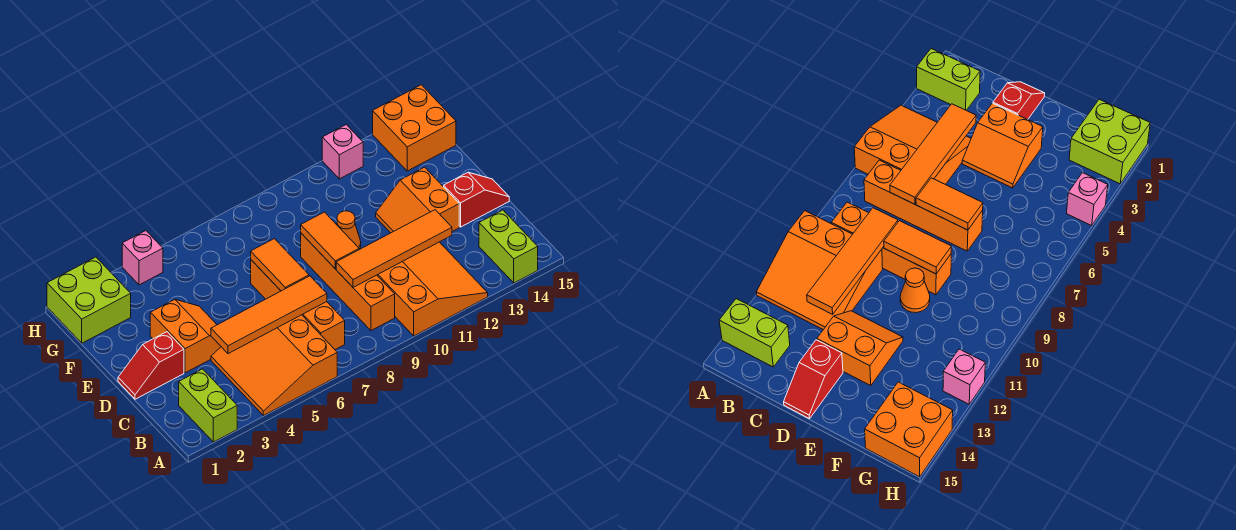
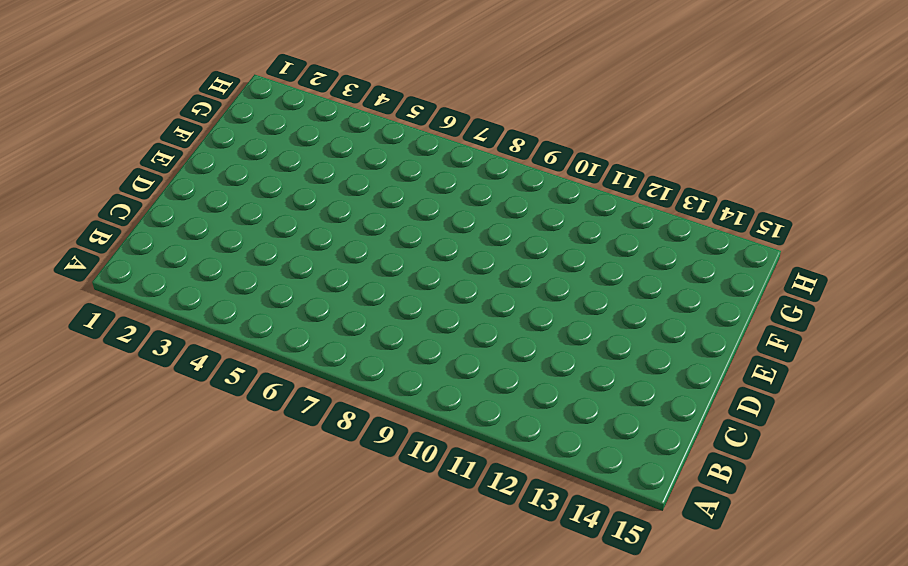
none -> lime brick A2:B2 level 1
none -> orange slope A4:C6 level 1 top 6
none -> orange slope A10:C12 level 1 top 10

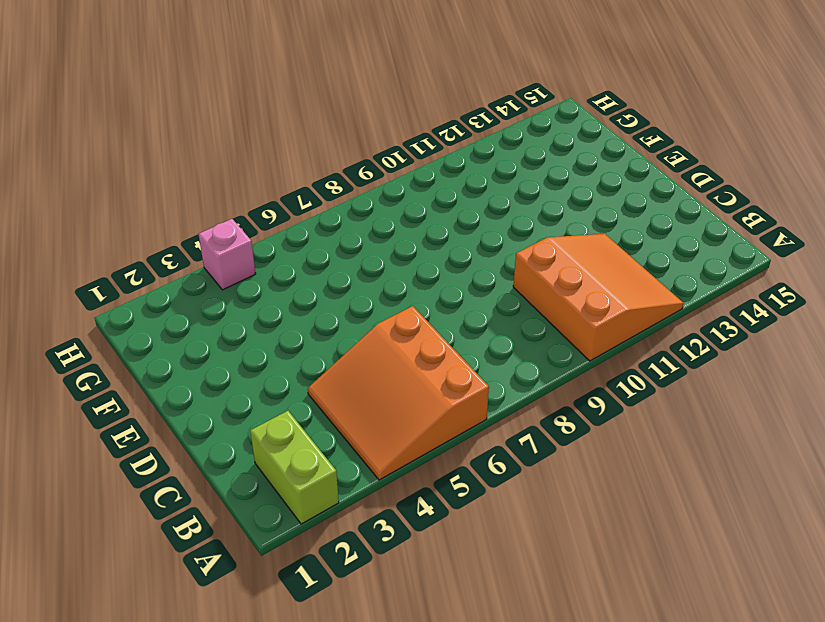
none -> lime brick A14:B14 level 1
none -> orange brick B7:E7 level 1
none -> orange brick B9:E9 level 1

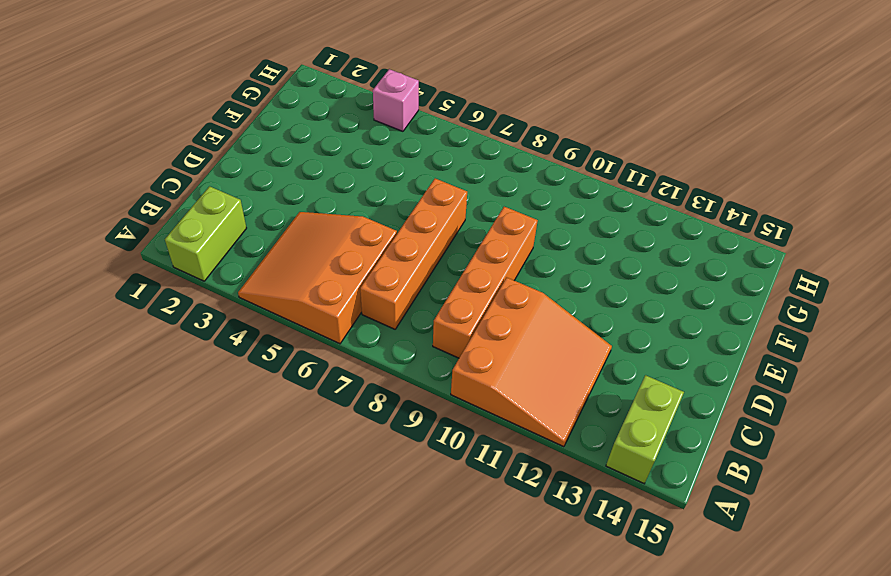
none -> red slope D1:D2 level 1 top 2
none -> orange slope D3:E4 level 1 top 3
none -> orange slope D12:E13 level 1 top 13

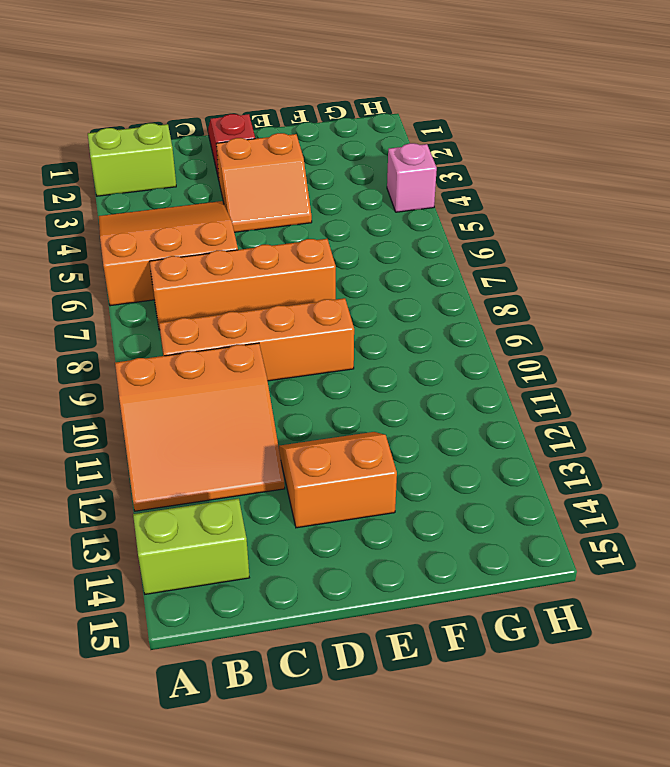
none -> red slope D14:D15 level 1 top 14
none -> orange cone E10 level 1
none -> lime brick G1:H2 level 1

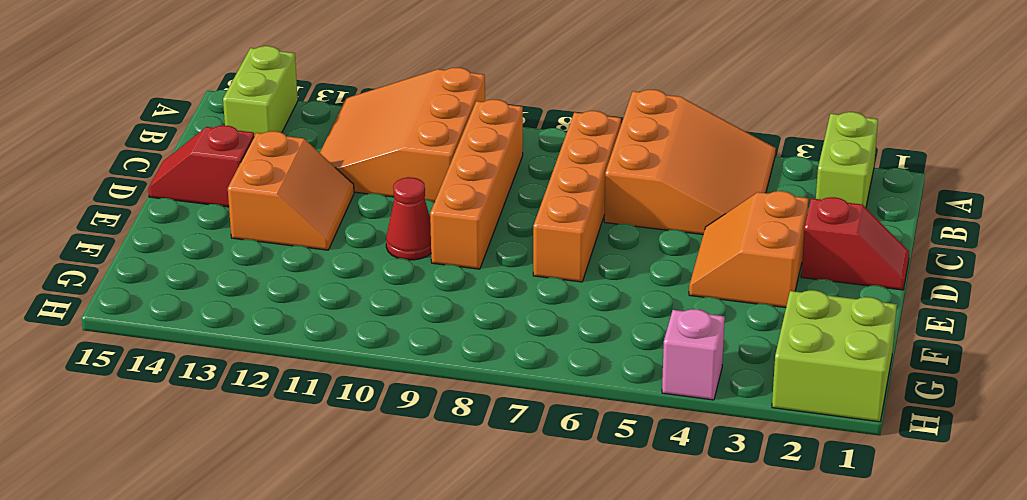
red cone E10 level 1 -> orange cone E10 level 1
none -> orange brick G14:H15 level 1
none -> pink brick H12 level 1
none -> orange tile C4:C7 level 2

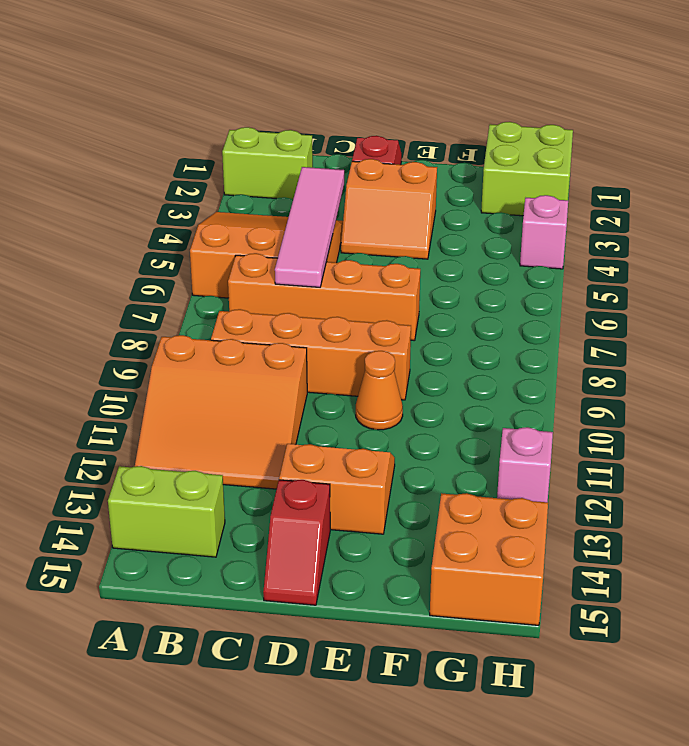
pink tile C4:C7 level 2 -> orange tile C4:C7 level 2
none -> orange tile C9:C12 level 2
none -> orange tile D7:E7 level 2
none -> orange tile D9:E9 level 2

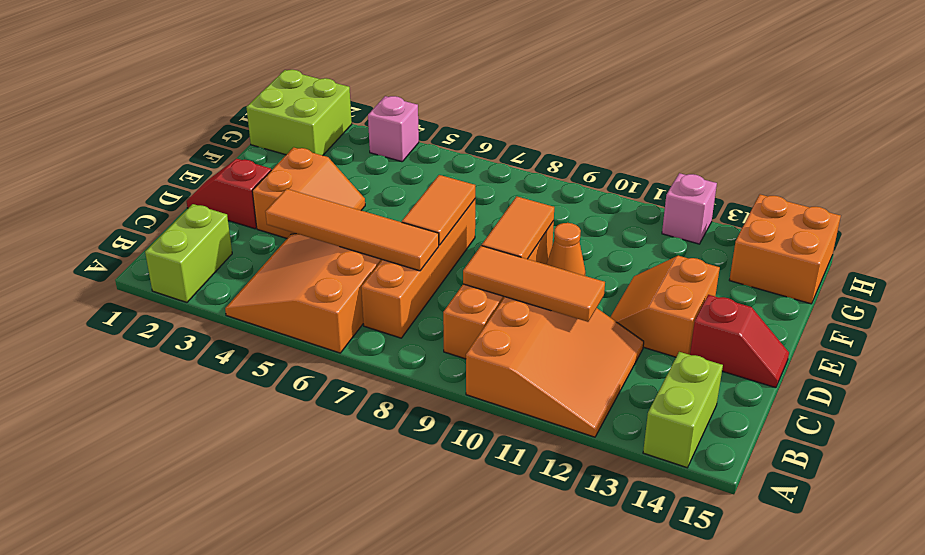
orange tile C9:C11 level 2 -> orange tile C9:C12 level 2

